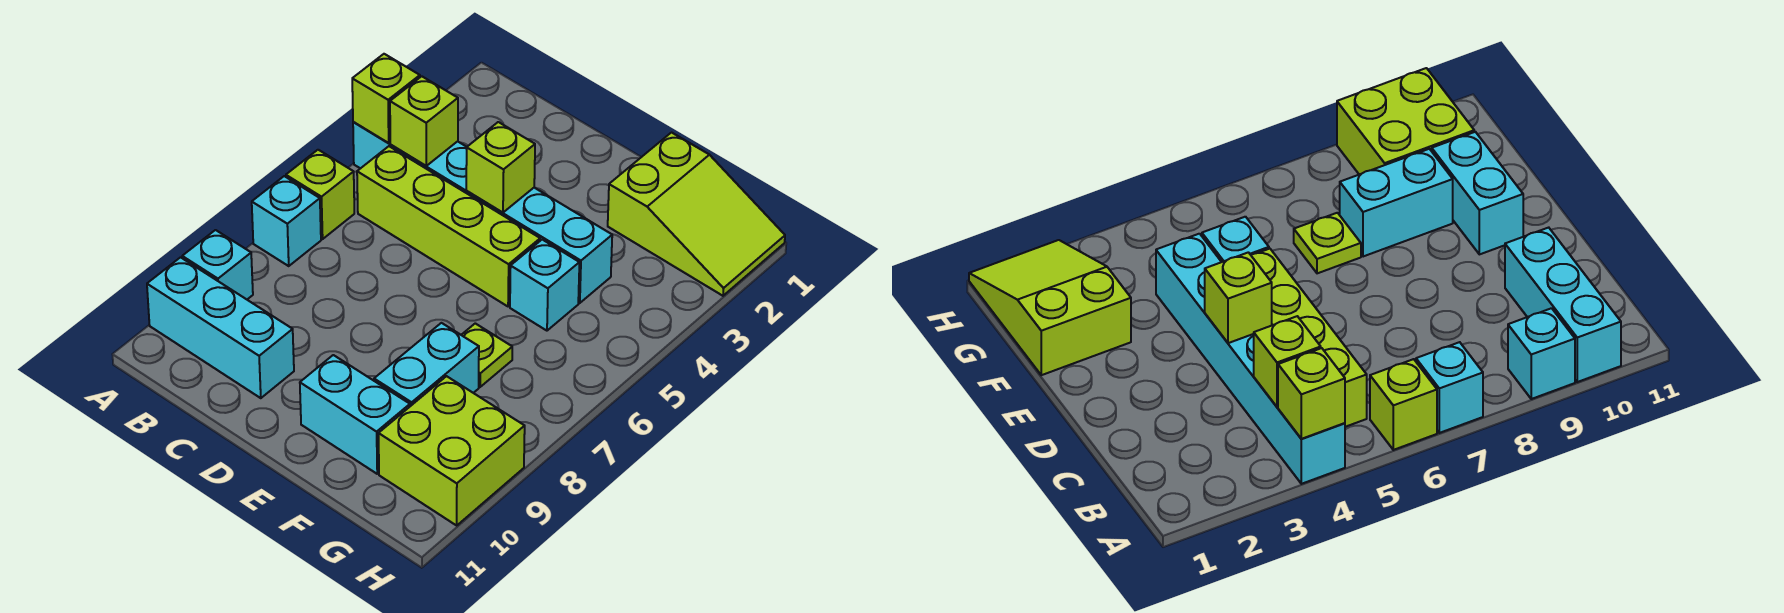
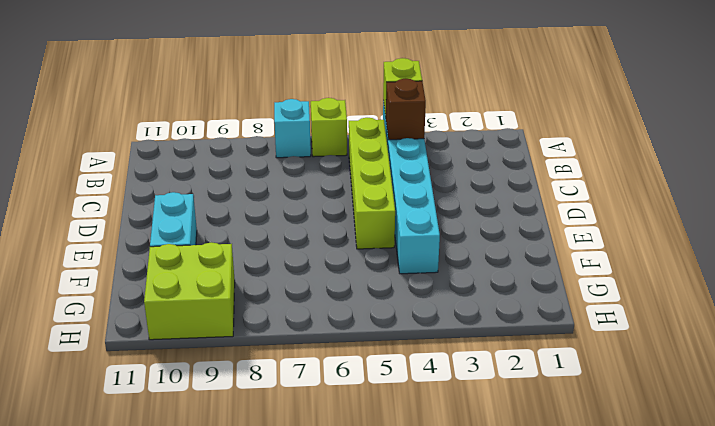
brown brick B4 level 2 -> lime brick B4 level 2
none -> cyan brick A9 level 1
none -> cyan brick A10:C10 level 1
none -> lime slope F1:H2 level 1 top F

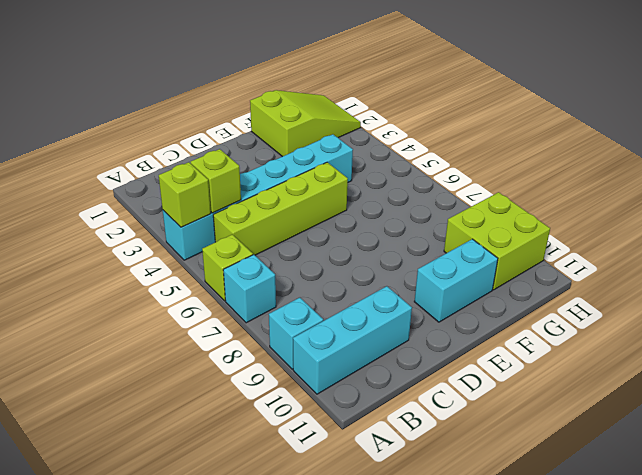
none -> cyan brick F5 level 1
none -> lime plate F7 level 1
none -> cyan brick F8:F9 level 1

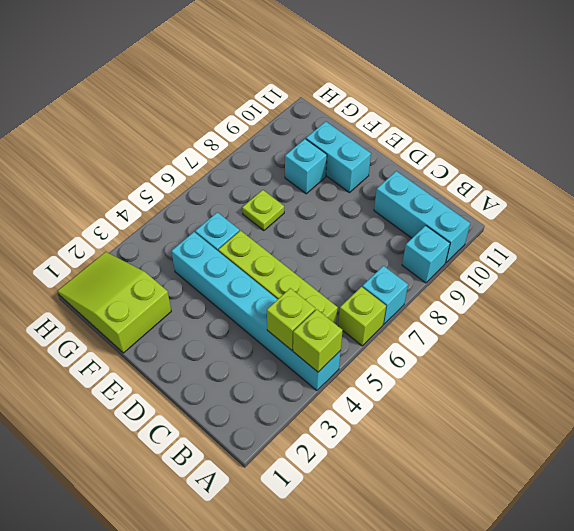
cyan brick F9 level 1 -> cyan brick F8:F9 level 1
none -> lime brick G9:H10 level 1
none -> lime brick D4 level 2

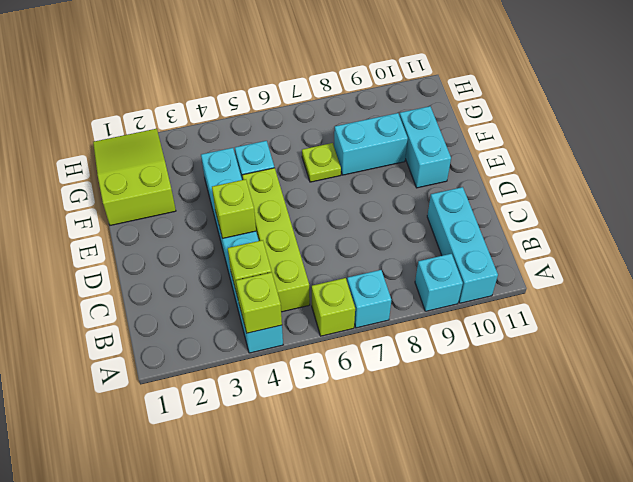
none -> lime brick G9:H10 level 1

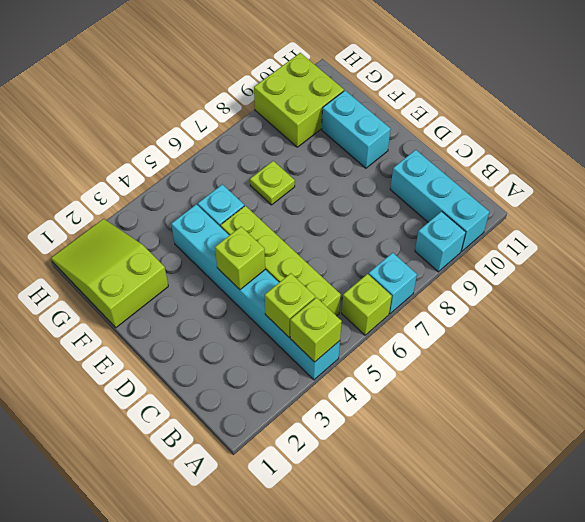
none -> cyan brick F8:F9 level 1

